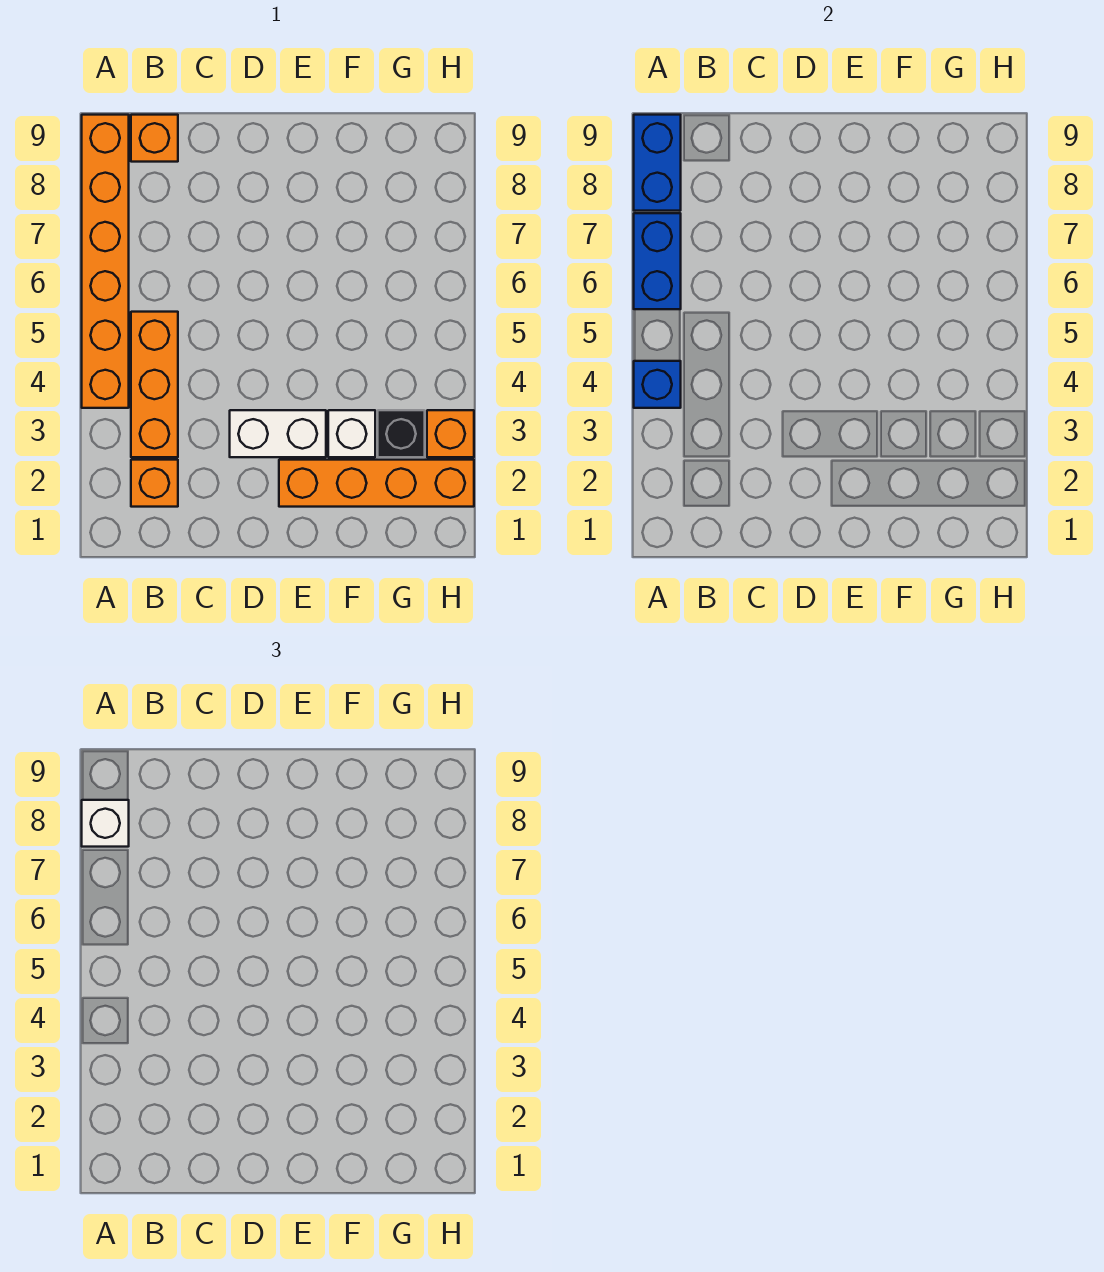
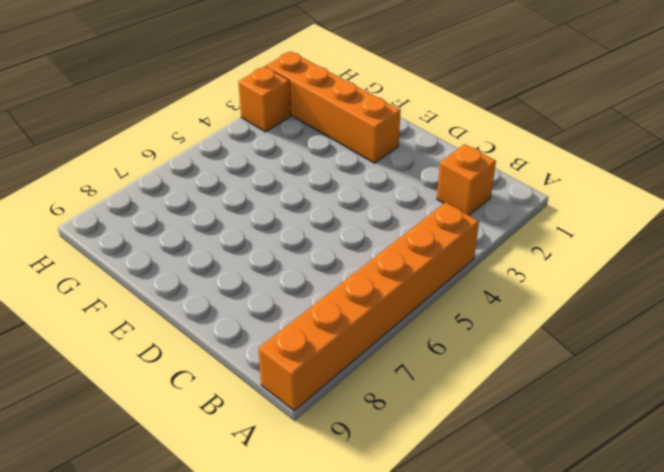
none -> orange brick B3:B5 level 1
none -> orange brick B9 level 1
none -> white brick D3:E3 level 1

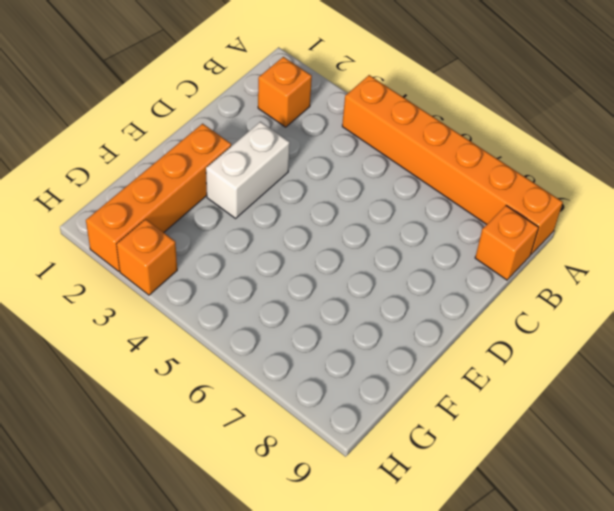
none -> orange brick B3:B5 level 1
none -> white brick F3 level 1
none -> black brick G3 level 1

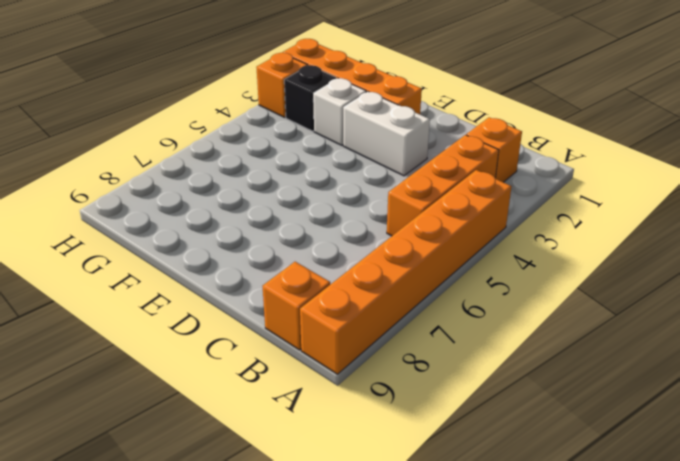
none -> blue brick A4 level 2
none -> blue brick A6:A7 level 2
none -> blue brick A8:A9 level 2

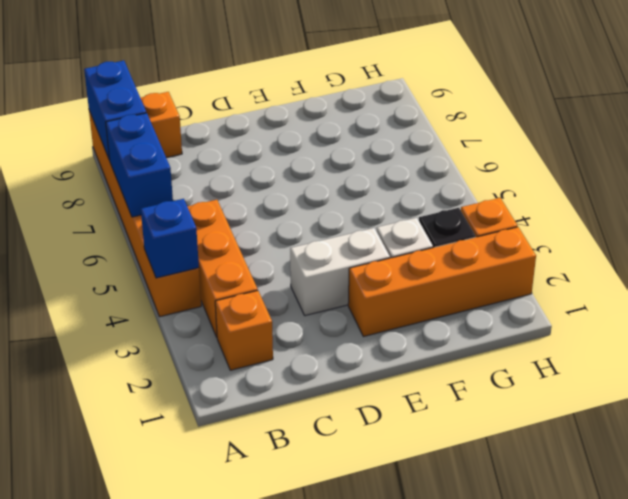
none -> white brick A8 level 3

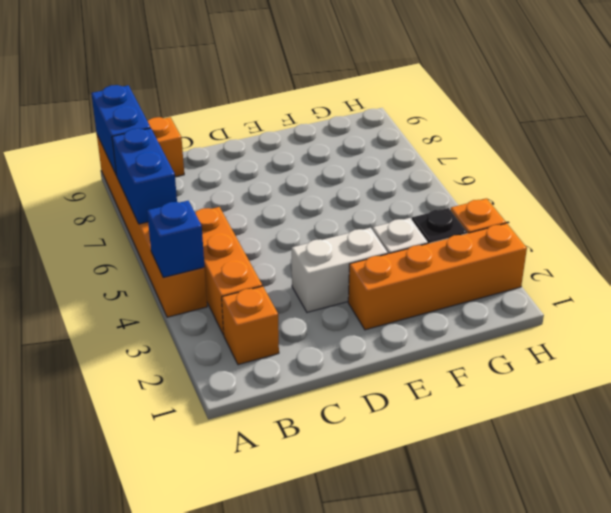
none -> white brick A8 level 3

